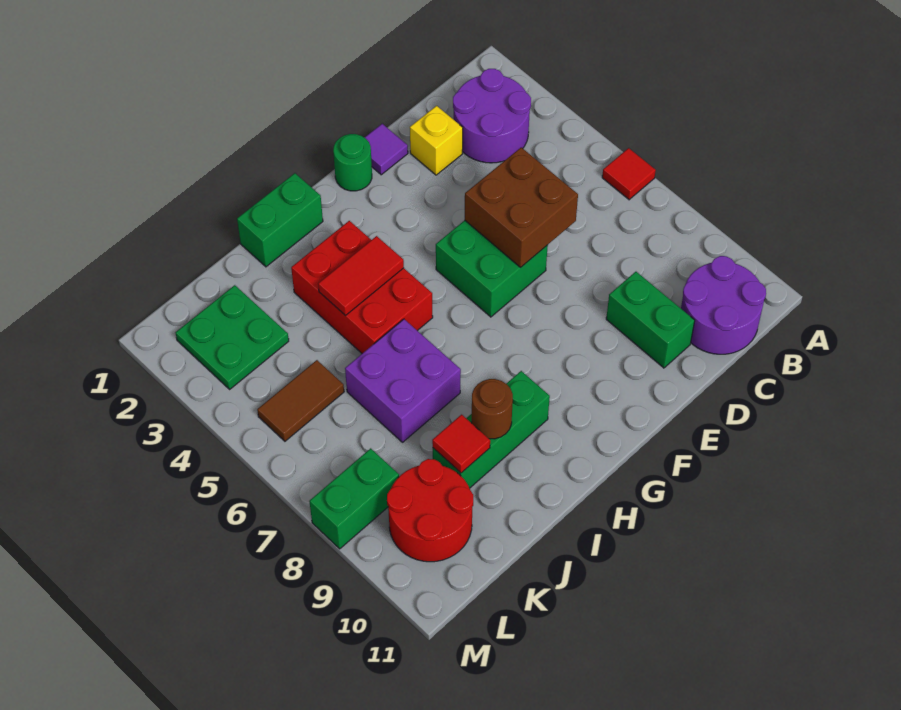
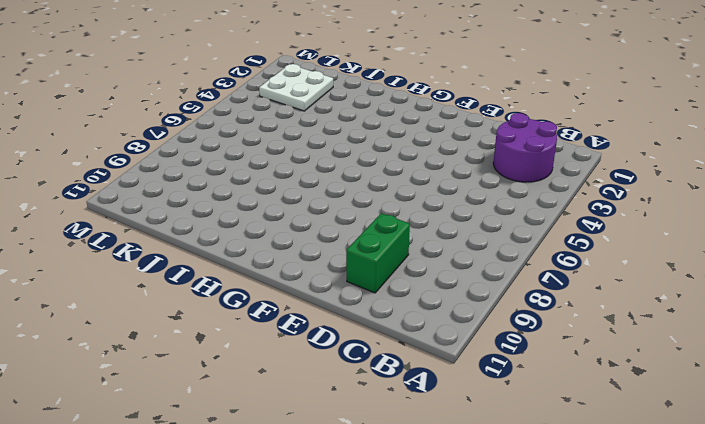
white plate K2:L3 level 1 -> green plate K2:L3 level 1
none -> red tile A6 level 1
none -> purple round brick B10:C11 level 1
none -> yellow brick D2 level 1

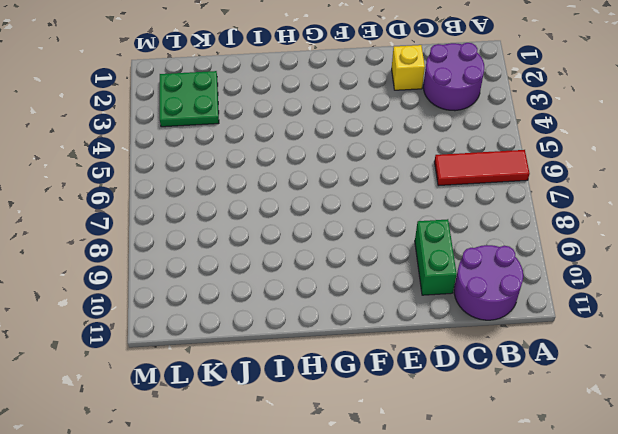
red tile A6:C6 level 1 -> red tile A6 level 1
none -> purple tile E1 level 1
none -> green brick E5:F6 level 1
none -> green round brick F1 level 1

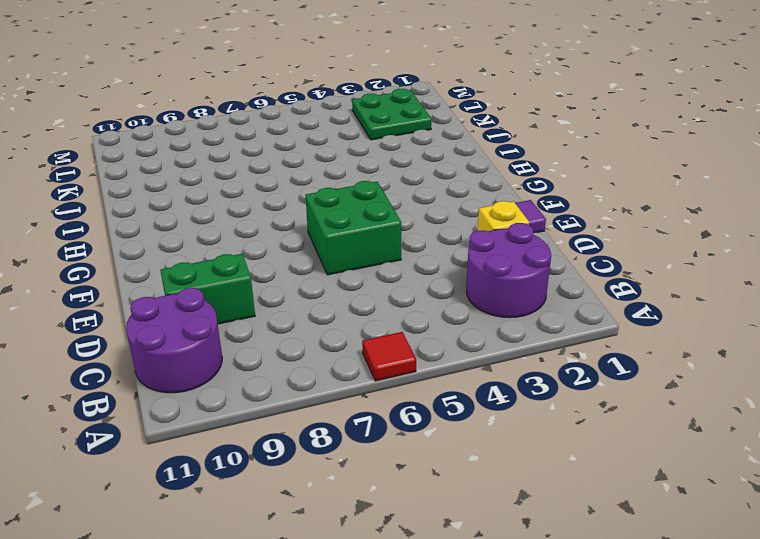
none -> green round brick F1 level 1
none -> green brick H1:I1 level 1
none -> red brick H3:I5 level 1

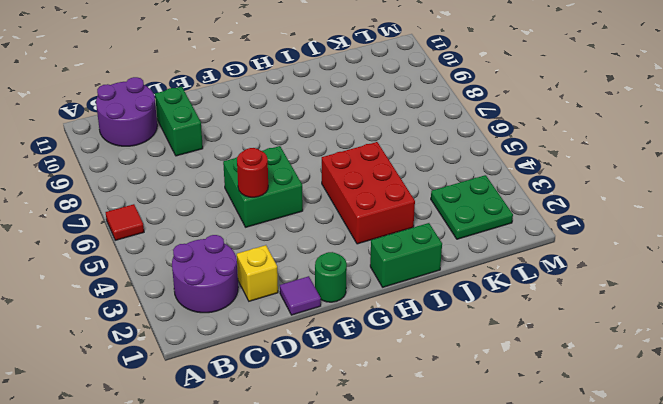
red round brick E5 level 2 -> brown brick D5:E6 level 2
none -> green brick H9:J9 level 1
none -> purple brick I6:J7 level 1
none -> brown tile K5:L5 level 1

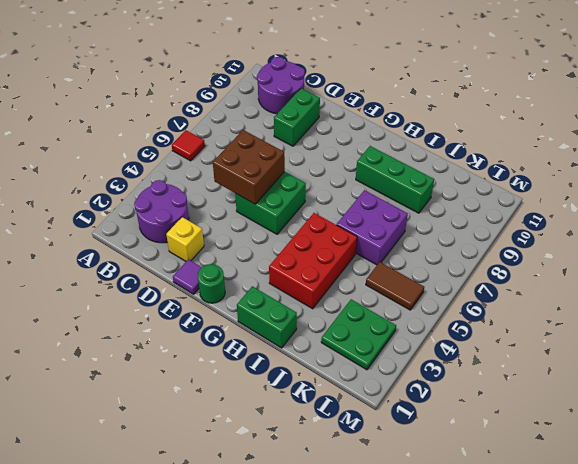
none -> red round brick K9:L10 level 1
none -> green brick L8:M8 level 1
none -> red tile H4:I4 level 2

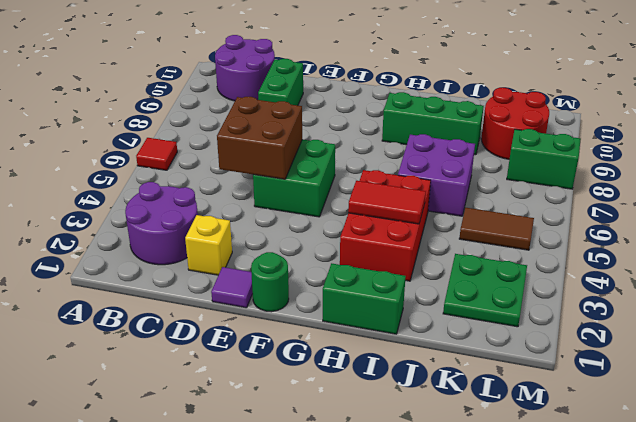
none -> brown round brick I9 level 2
none -> red tile J9 level 2

